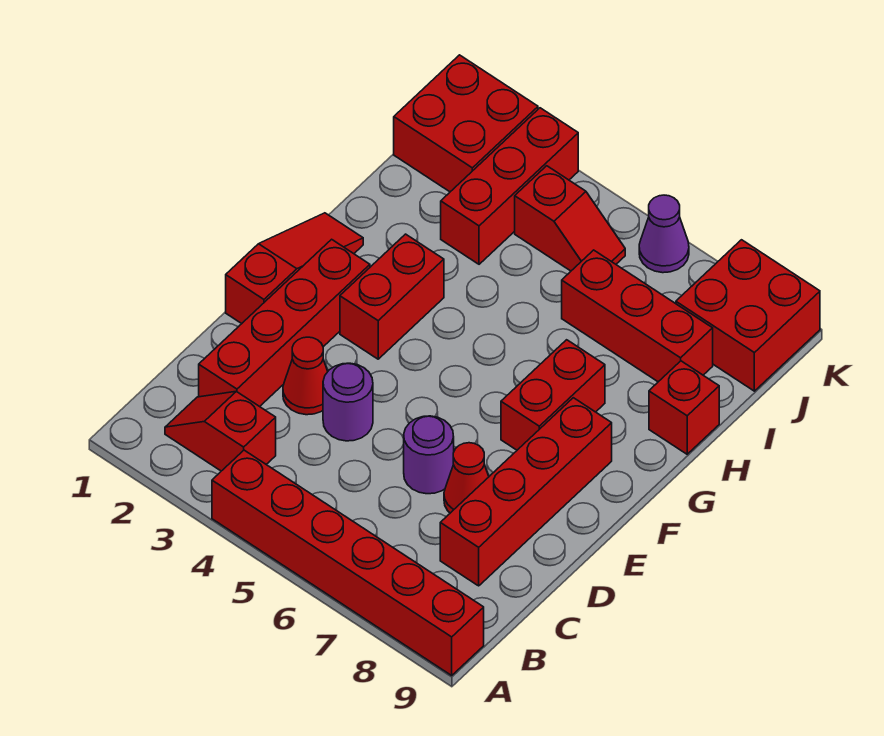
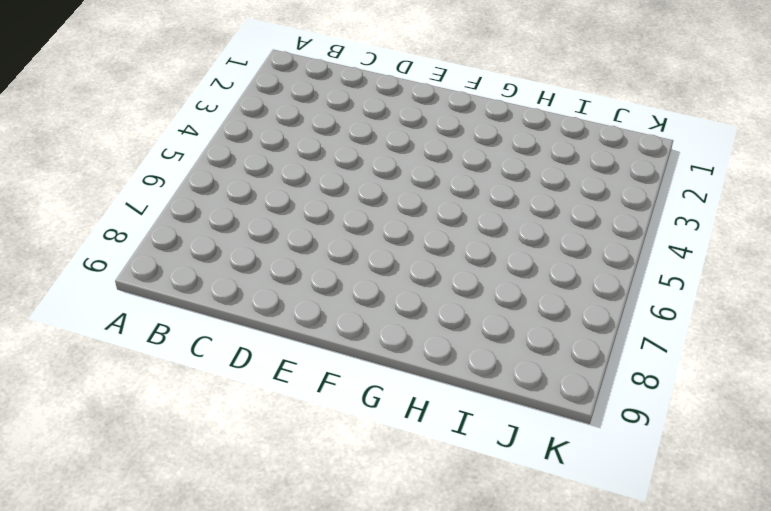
none -> red brick A4:A9 level 1
none -> red slope B2:B3 level 1 top 3
none -> red brick C2:F2 level 1

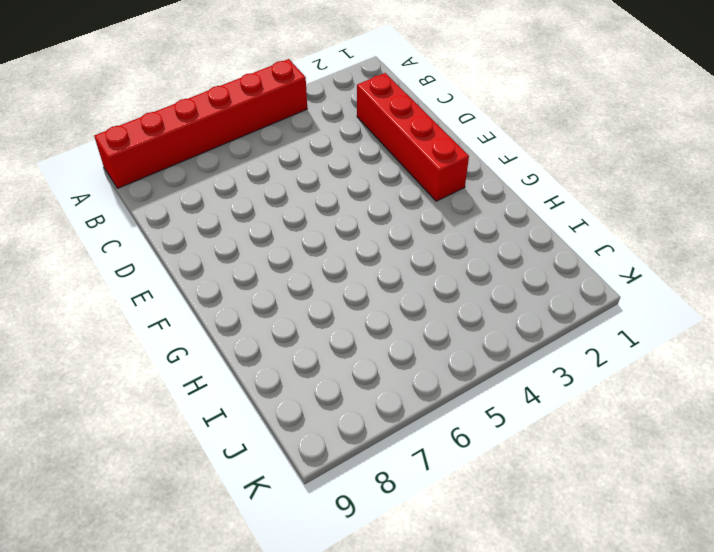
none -> red slope B2:B3 level 1 top 3
none -> red brick C8:F8 level 1
none -> red cone D3 level 1

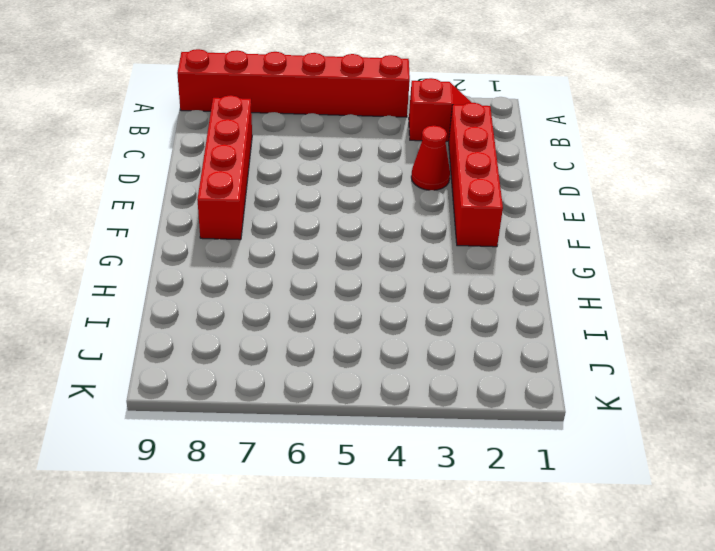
none -> purple round brick D4 level 1
none -> purple round brick D6 level 1
none -> red cone D7 level 1

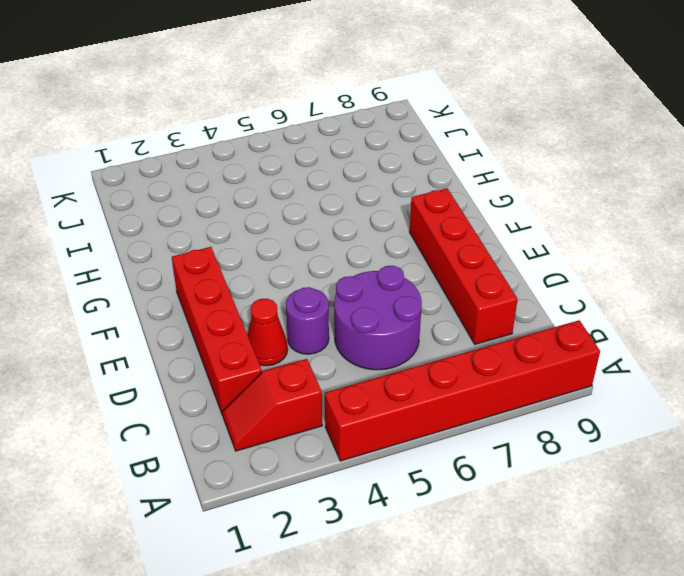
purple round brick C5:D6 level 1 -> purple round brick D6 level 1
none -> red cone D7 level 1
none -> red slope E1:G1 level 1 top E
none -> red brick F3:G3 level 1

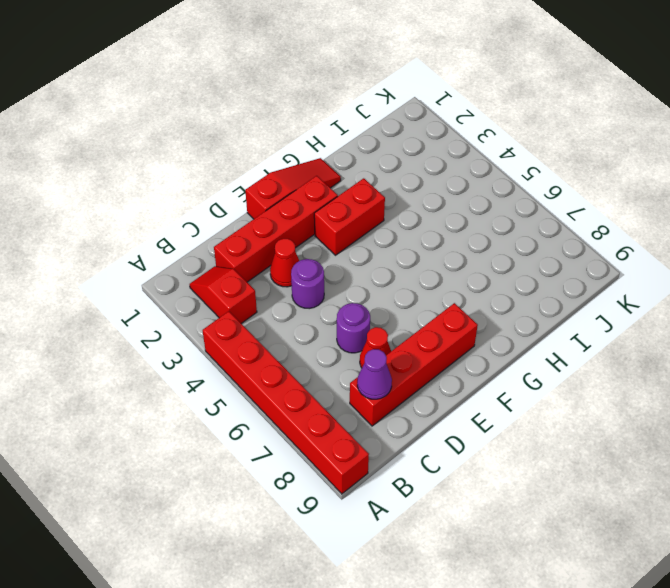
purple cone C8 level 2 -> purple cone K6 level 1
none -> red brick F7:G7 level 1
none -> red brick H9 level 1
none -> red brick I3:K3 level 1

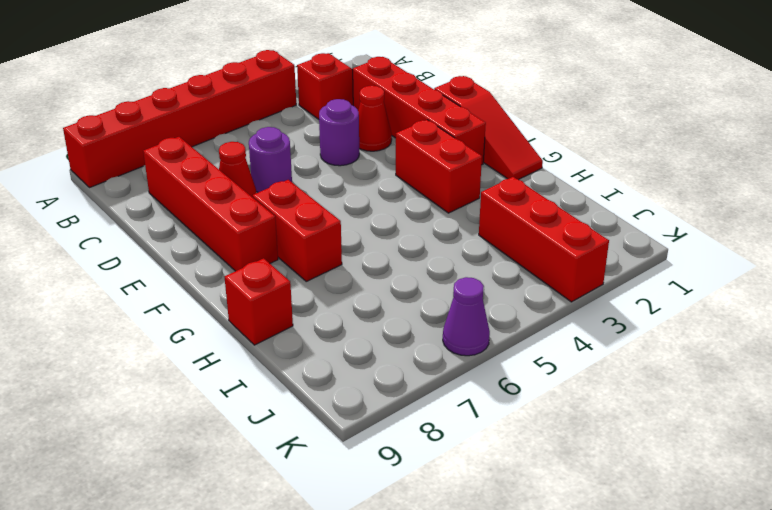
none -> red brick I6:I8 level 1
none -> red brick J1:K2 level 1
none -> red slope J4:J5 level 1 top 4

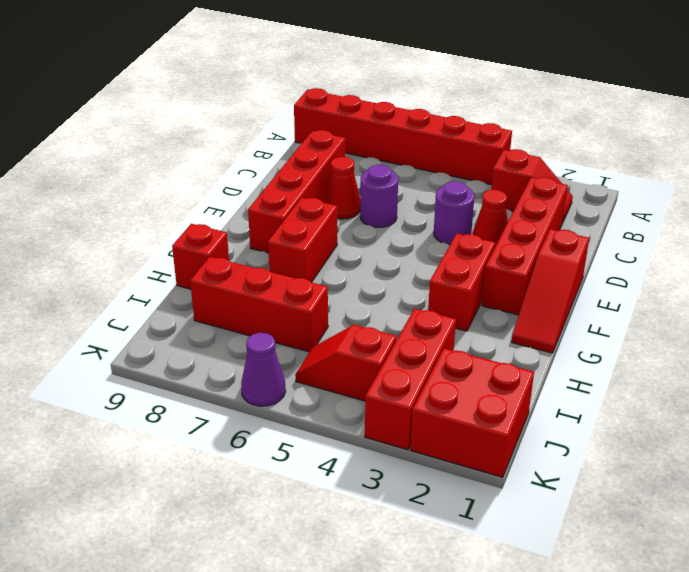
none -> red brick J8:K9 level 1

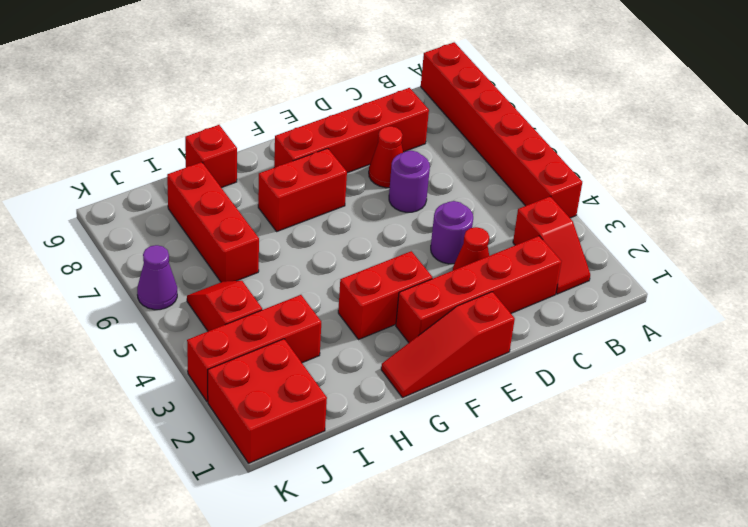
none -> red brick J8:K9 level 1

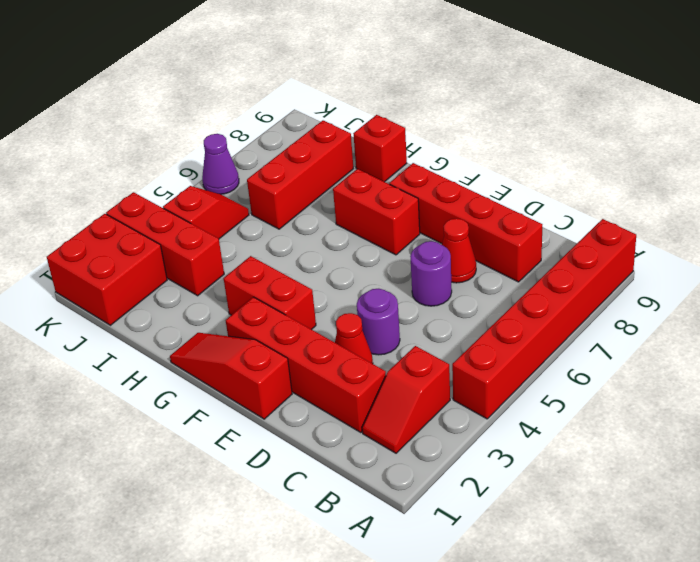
none -> red brick J8:K9 level 1

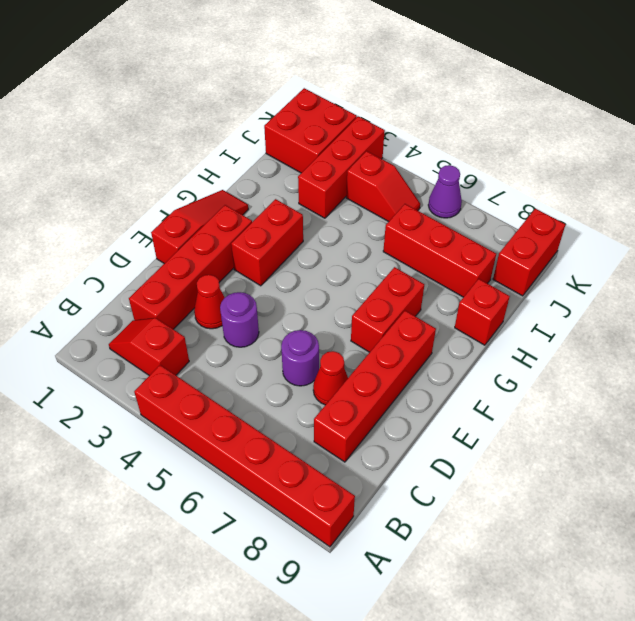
red brick J9:K9 level 1 -> red brick J8:K9 level 1

